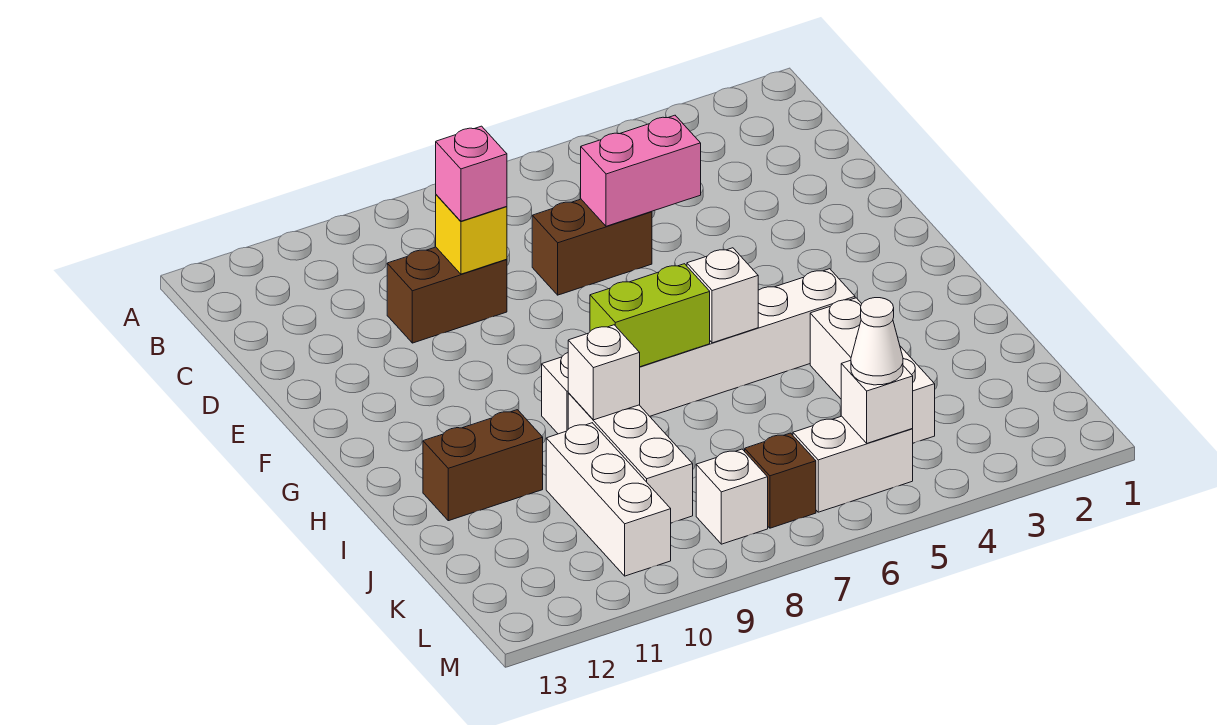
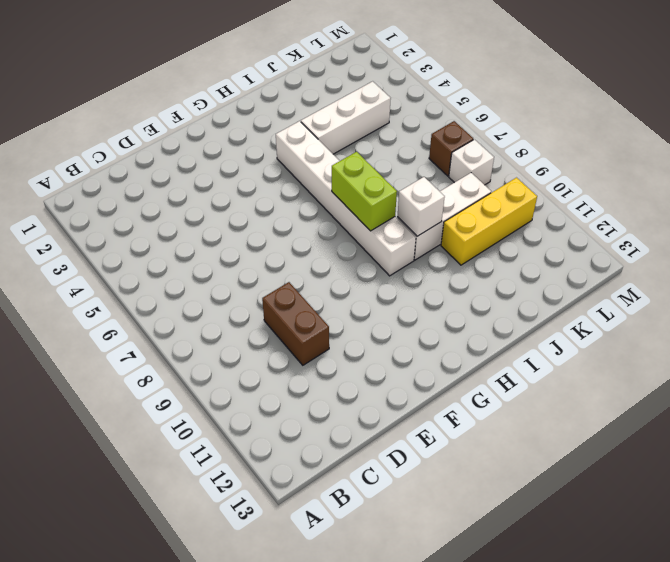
yellow brick J10:L10 level 1 -> white brick J10:L10 level 1
none -> brown brick D6:D7 level 1
none -> brown brick I11:I12 level 1
none -> white brick L5:L6 level 1

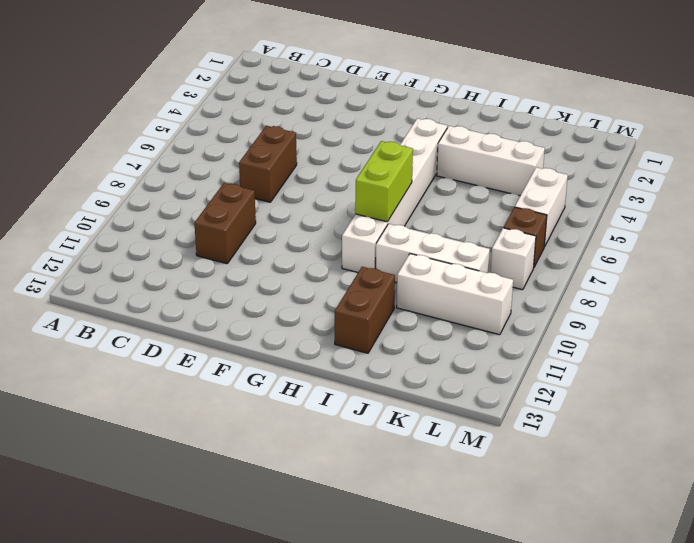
none -> pink brick D5:D6 level 2
none -> yellow brick D9 level 2
none -> white brick H6 level 2

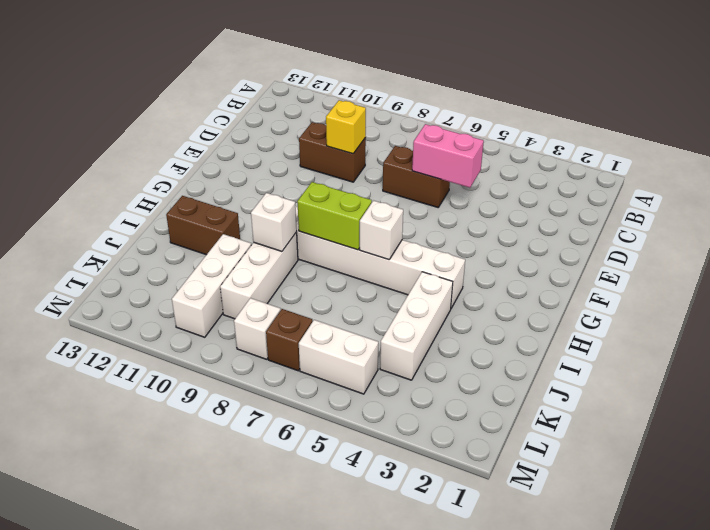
none -> white brick L5 level 2
none -> pink brick D9 level 3
none -> white cone L5 level 3

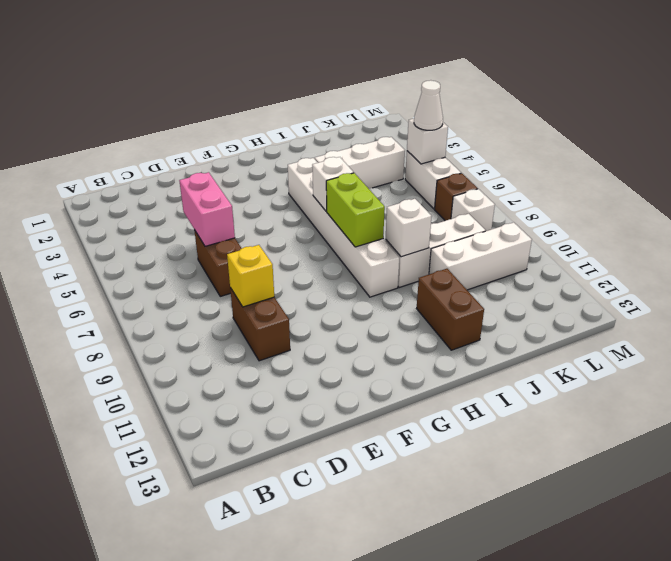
none -> pink brick D9 level 3

